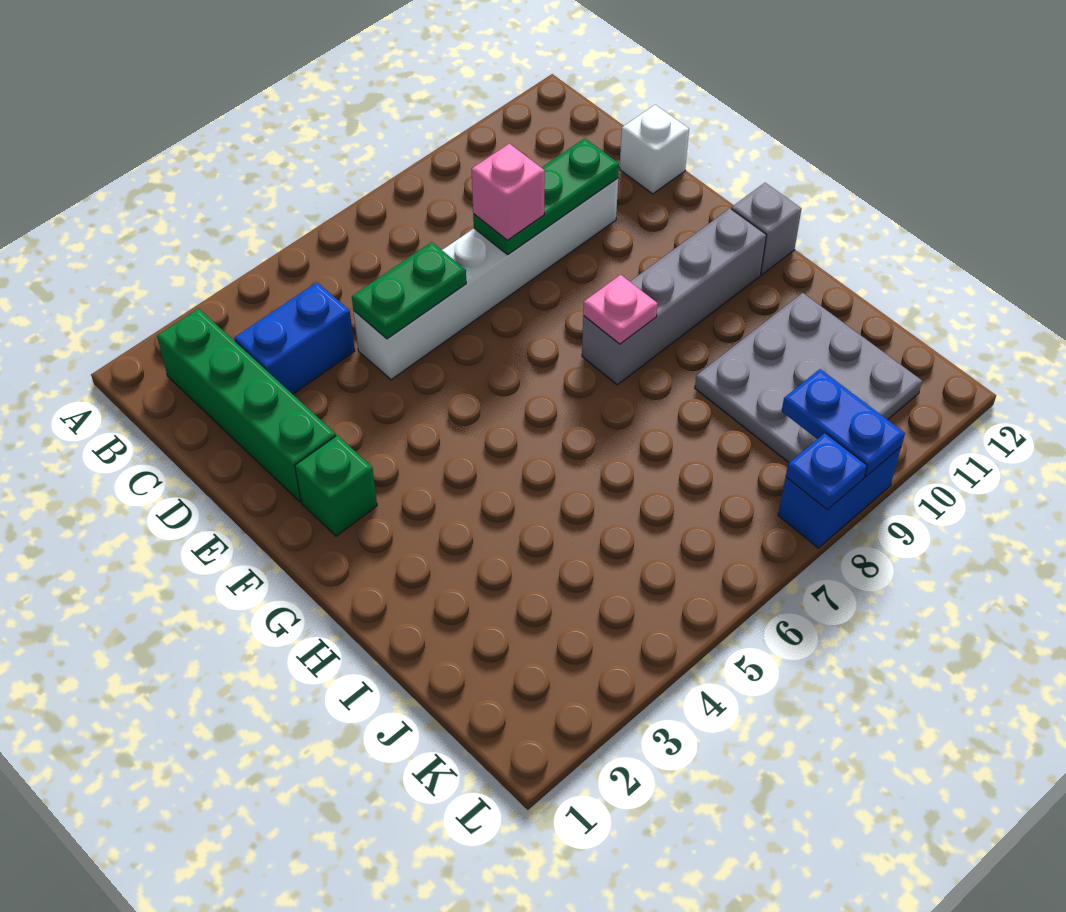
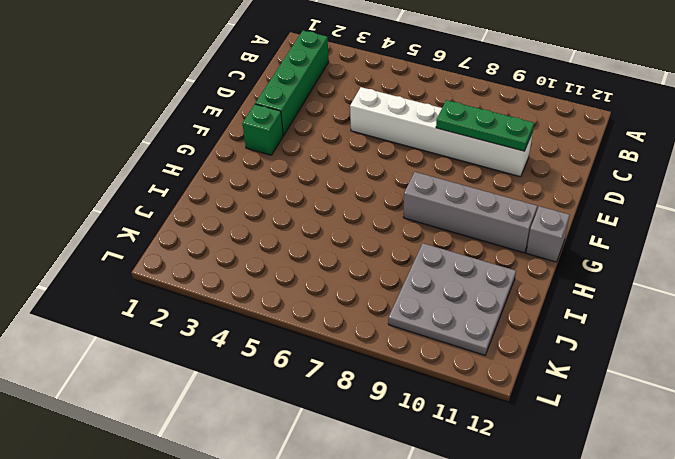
none -> blue brick C3:C4 level 1
none -> white brick D12 level 1
none -> blue brick L8:L9 level 1

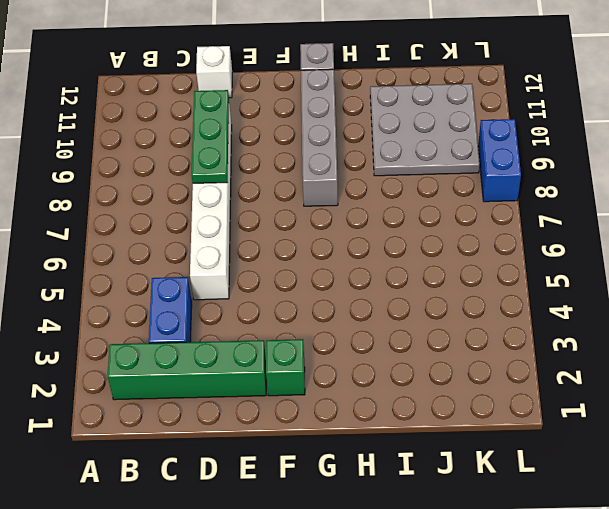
none -> green plate D5:D6 level 2
none -> pink plate G8 level 2
none -> blue plate K9:L9 level 2

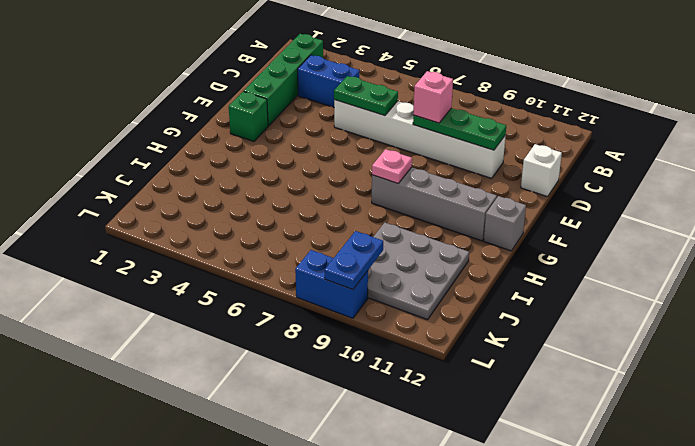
none -> blue plate L8 level 2

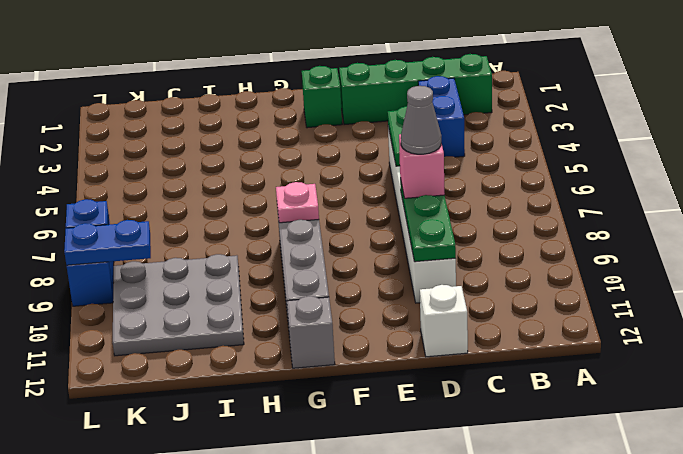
grey cone D8 level 4 -> none

